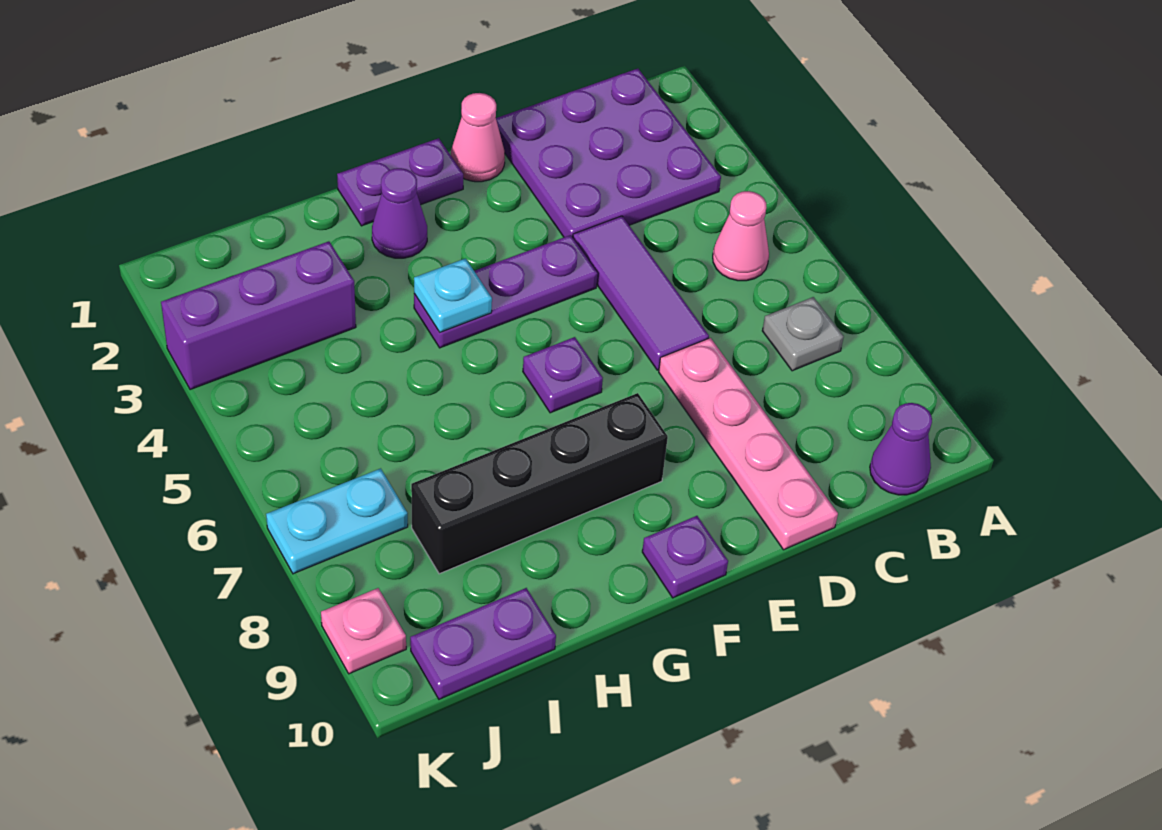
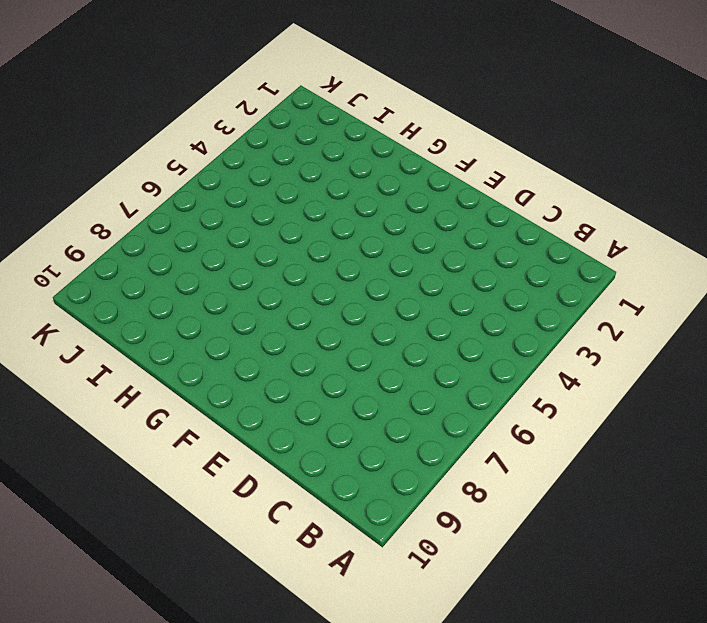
none -> purple plate B1:D3 level 1
none -> pink cone B5 level 1
none -> grey plate B7 level 1

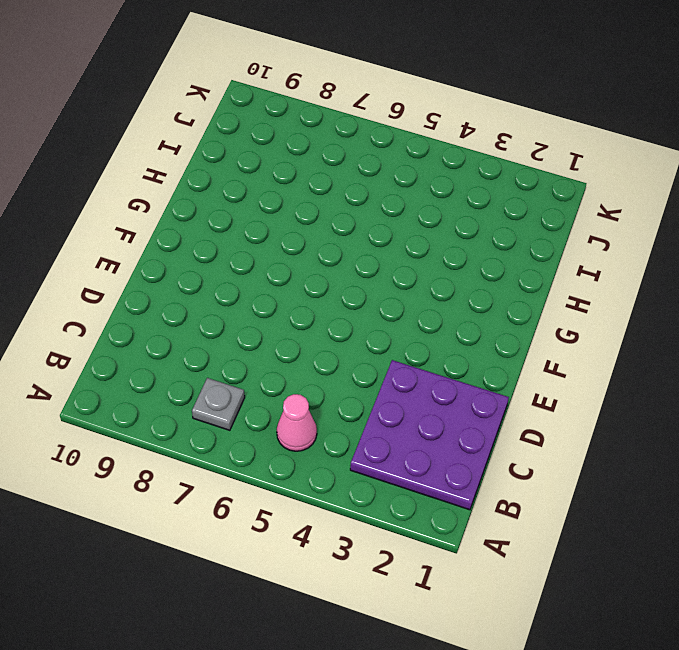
none -> purple cone B10 level 1
none -> purple tile D4:D6 level 1
none -> pink plate D7:D10 level 1

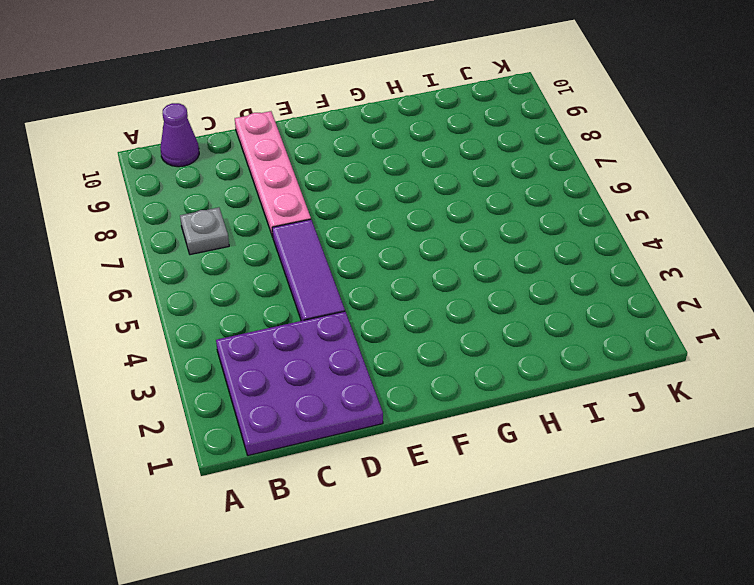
none -> pink cone B5 level 1
none -> pink cone E1 level 1
none -> purple plate E4:G4 level 1

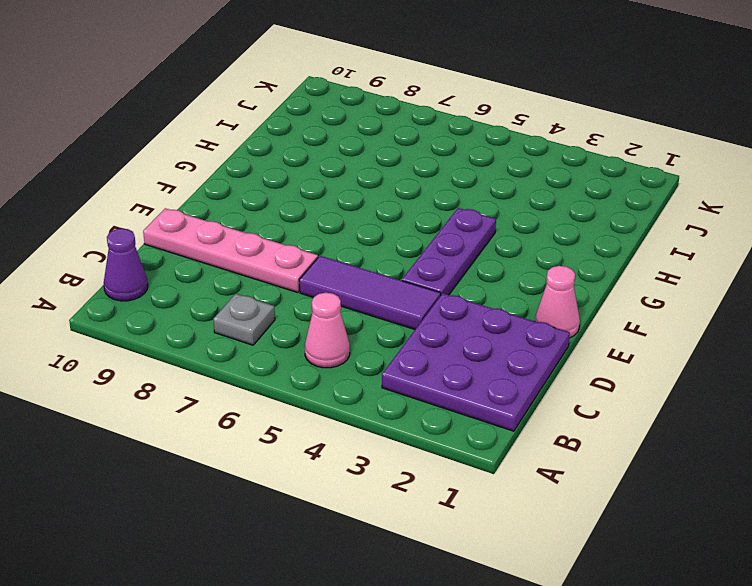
none -> purple plate F1:G1 level 1
none -> purple plate F6 level 1
none -> black brick F8:I8 level 1

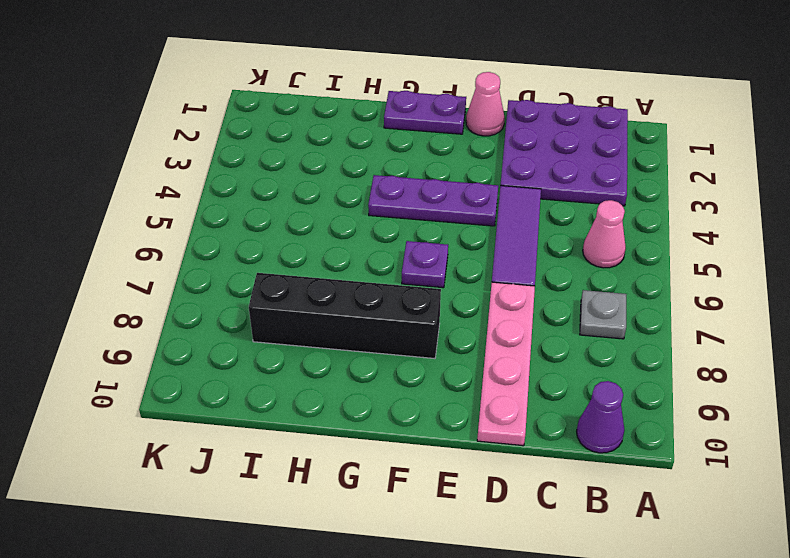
none -> purple plate F10 level 1
none -> purple cone G2 level 1
none -> purple brick I3:K3 level 1

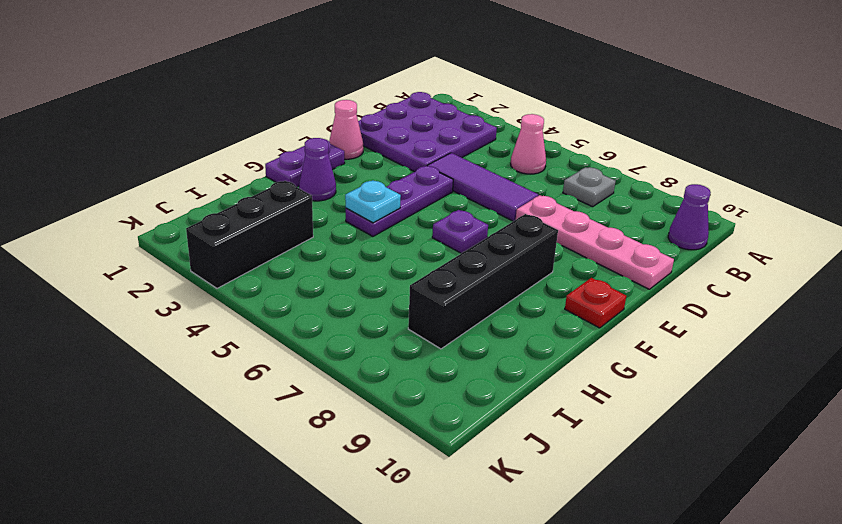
red plate F10 level 1 -> purple plate F10 level 1
black brick I3:K3 level 1 -> purple brick I3:K3 level 1
none -> purple plate I10:J10 level 1
none -> cyan plate J7:K7 level 1
none -> pink plate K9 level 1

